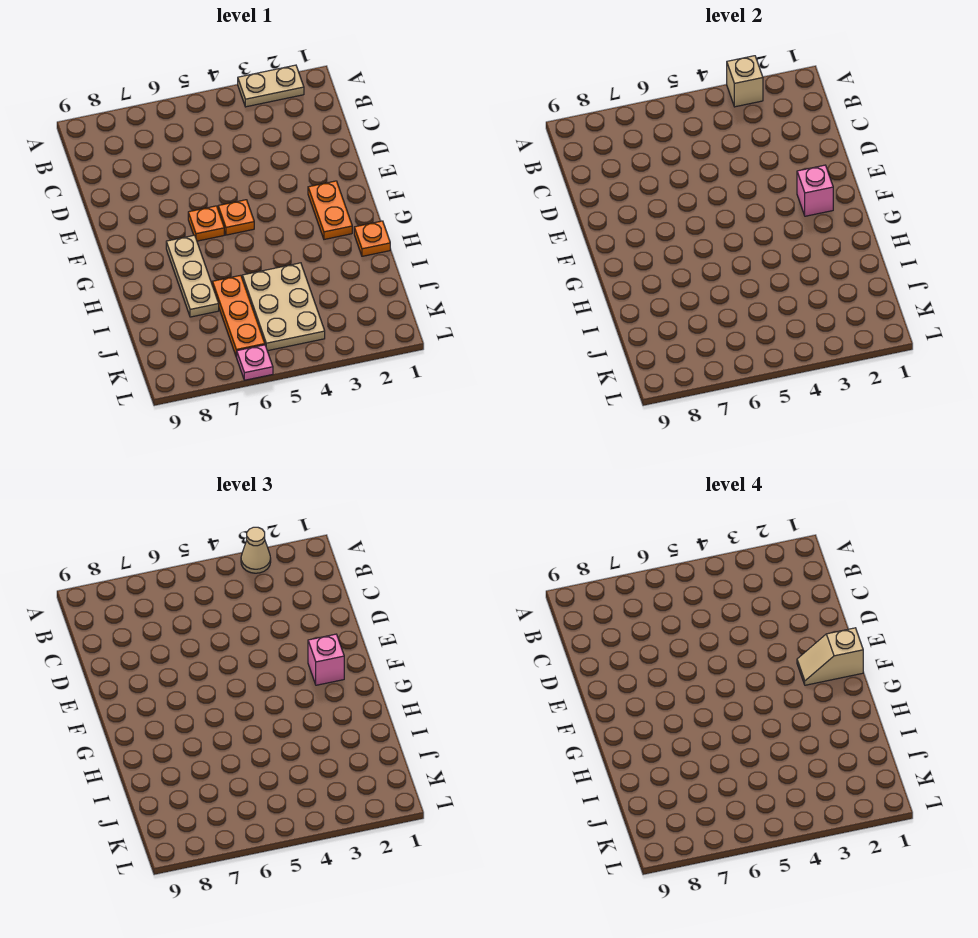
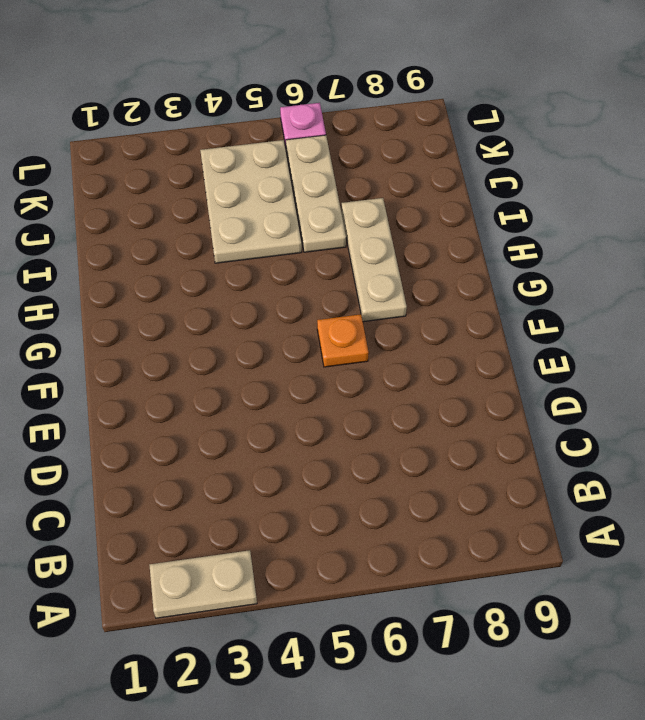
tan plate I6:K6 level 1 -> orange plate I6:K6 level 1
none -> orange plate F2:G2 level 1
none -> orange plate F5 level 1
none -> orange plate H1 level 1

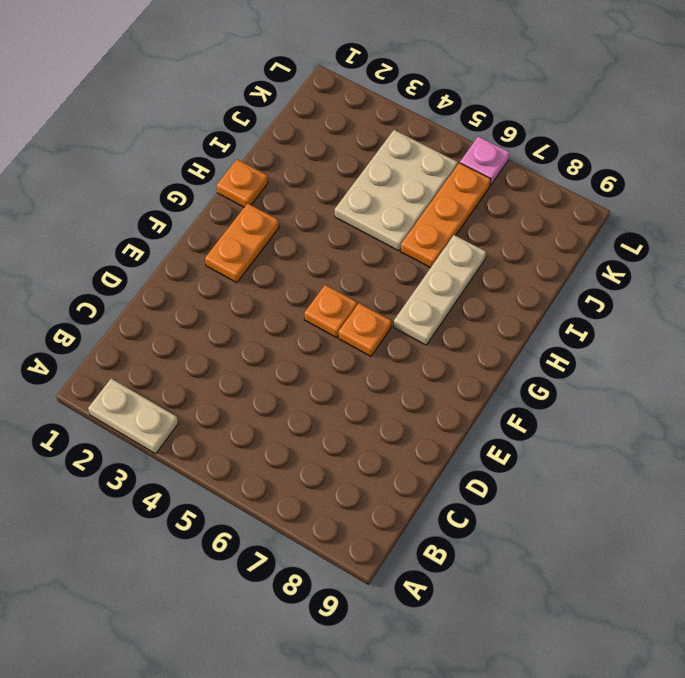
none -> tan brick A3 level 2
none -> pink brick F2 level 2
none -> tan cone A3 level 3

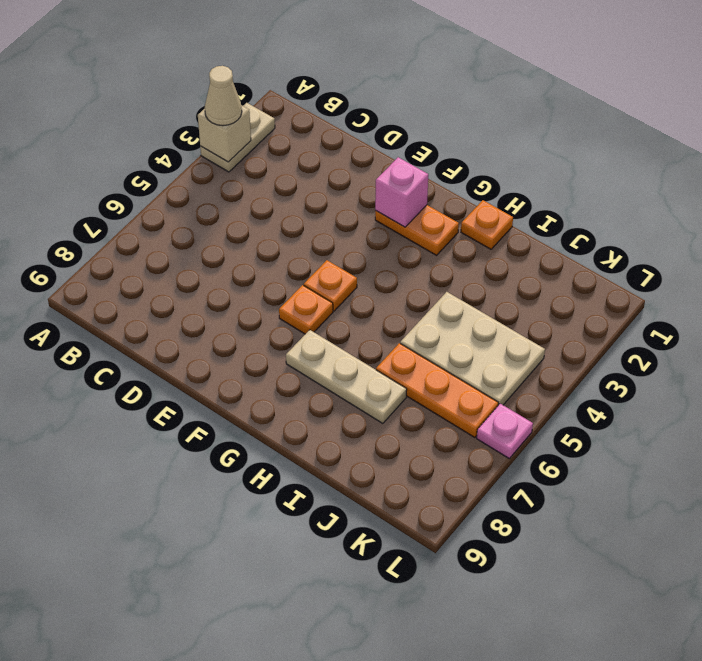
none -> pink brick F2 level 3
none -> tan slope F1:F2 level 4 top 1

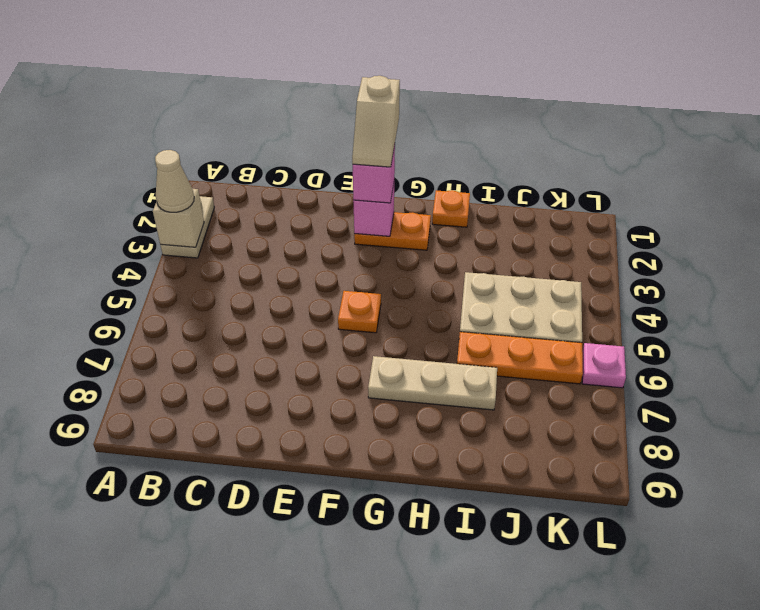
none -> orange plate F6 level 1

